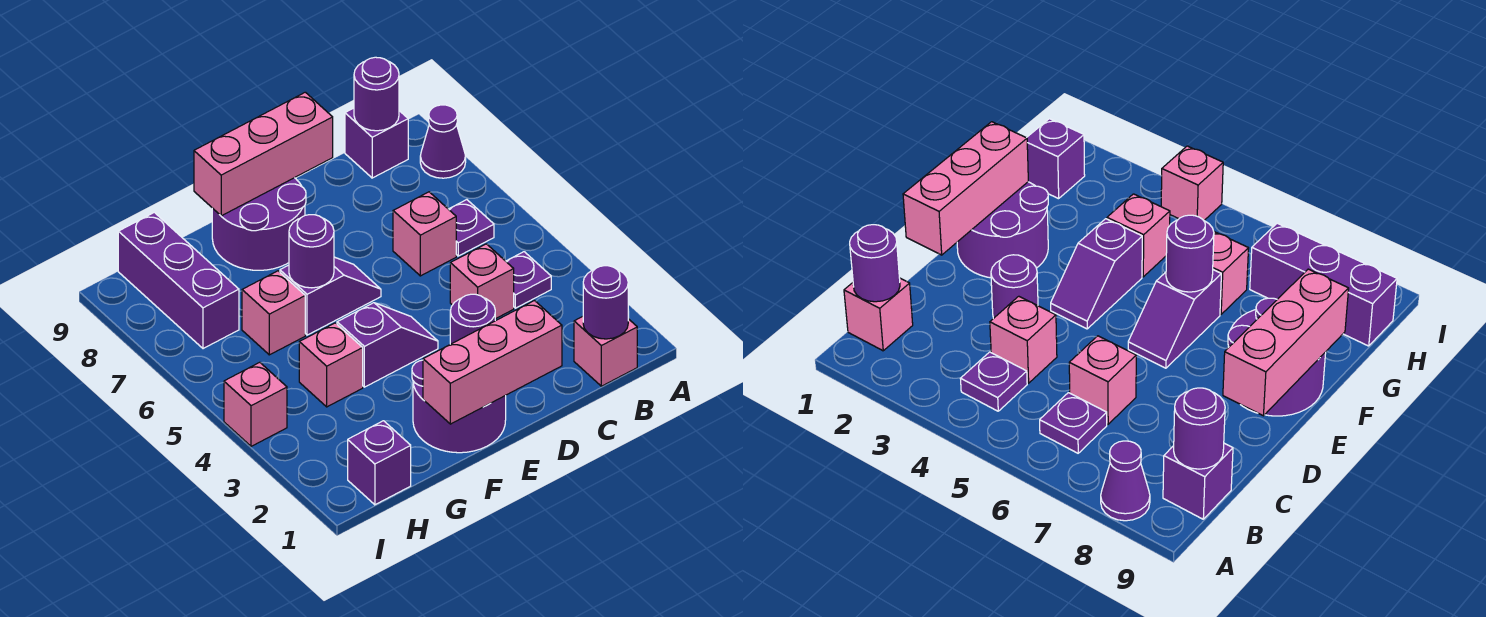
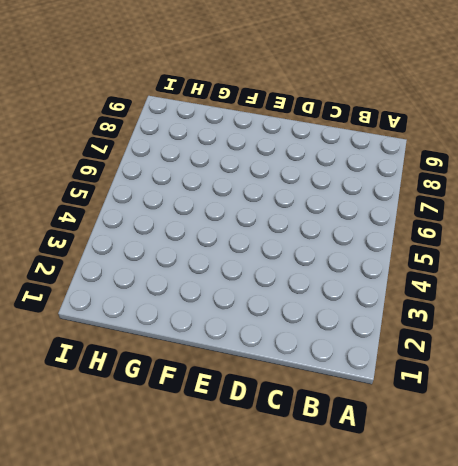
none -> purple cone A8 level 1
none -> pink brick B1 level 1
none -> purple plate B4 level 1

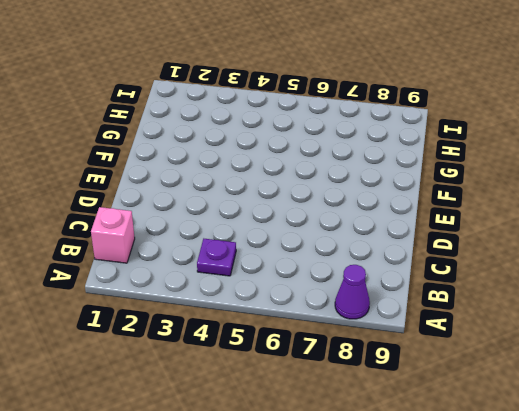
none -> purple plate B6 level 1
none -> purple brick B9 level 1
none -> pink brick C4 level 1

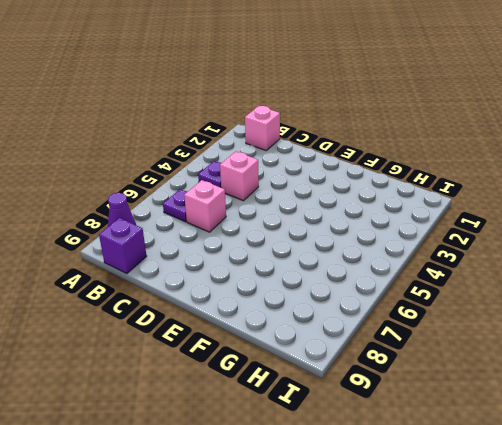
none -> purple round brick D3 level 1
none -> purple round brick E1:F2 level 1
none -> purple slope E4:F4 level 1 top F

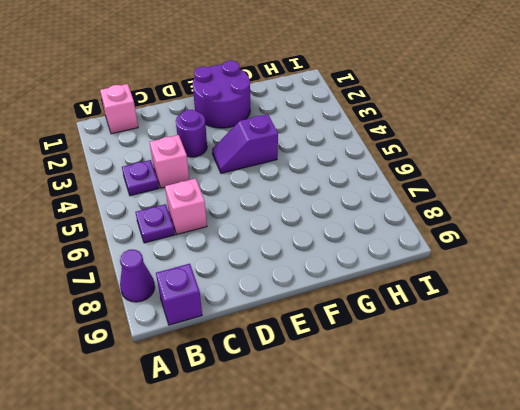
none -> purple slope E6:F6 level 1 top F
none -> purple round brick E8:F9 level 1
none -> pink brick G4 level 1

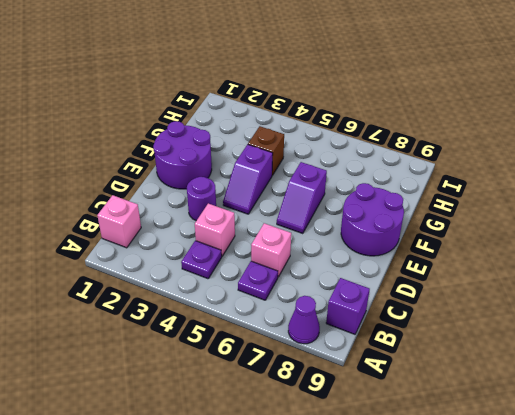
brown brick G4 level 1 -> pink brick G4 level 1
none -> pink brick G6 level 1
none -> purple brick H1 level 1
none -> purple brick H7:H9 level 1

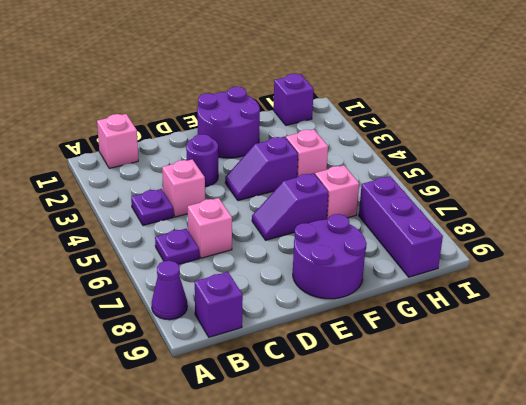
none -> pink brick I4 level 1
none -> purple round brick B1 level 2
none -> purple round brick B9 level 2

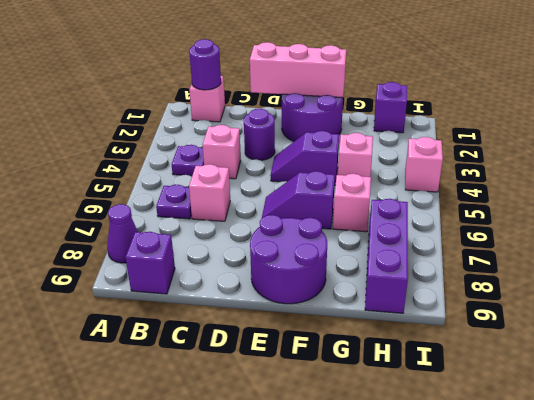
none -> purple round brick B9 level 2
none -> pink brick D9:F9 level 2
none -> purple round brick F6 level 2

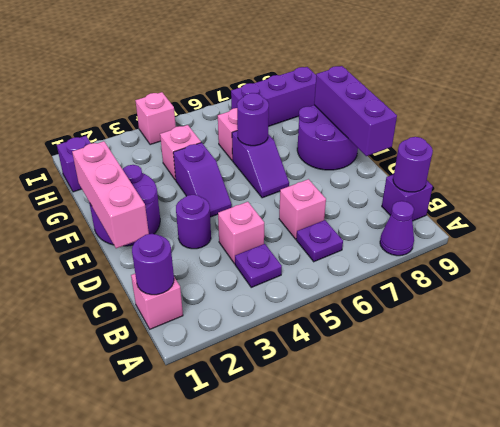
purple brick D9:F9 level 2 -> pink brick D9:F9 level 2

